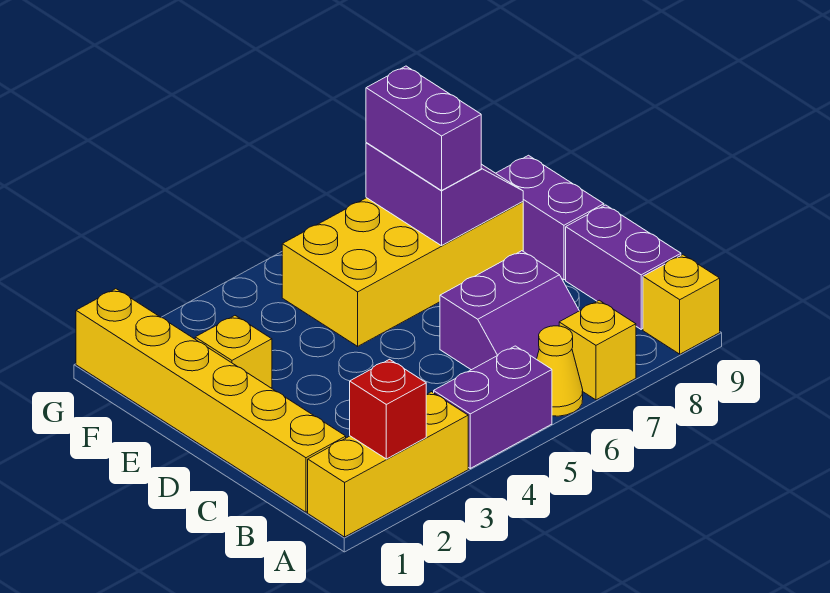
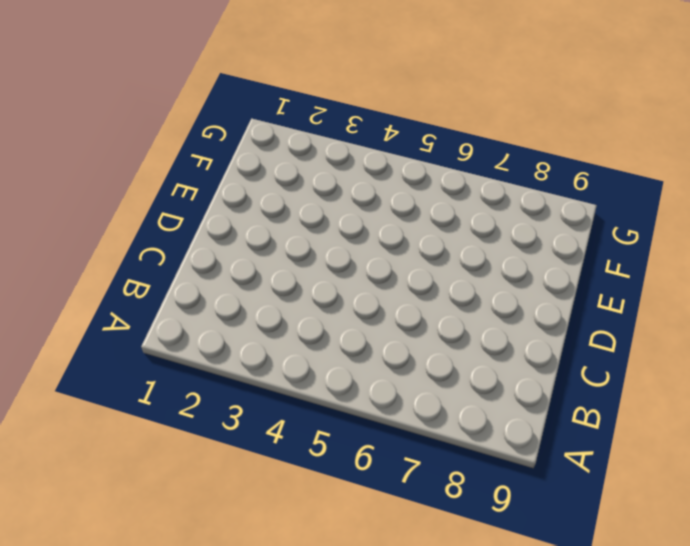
none -> yellow brick A1:A3 level 1
none -> purple brick A4:A5 level 1
none -> yellow cone A6 level 1

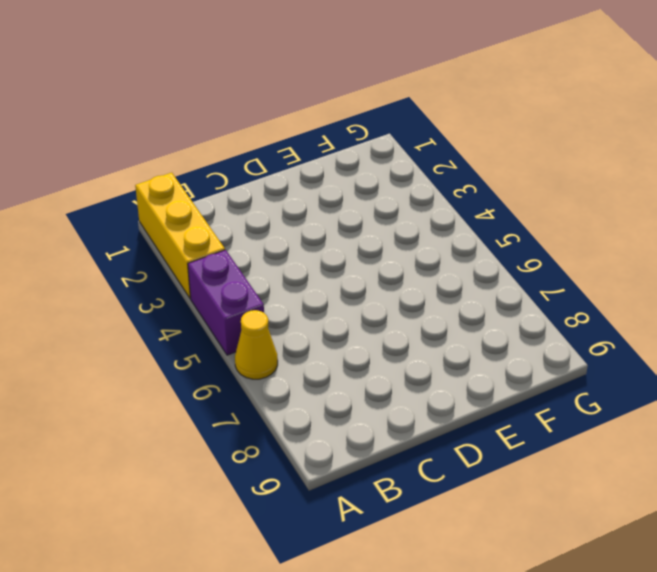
none -> yellow brick A7 level 1
none -> yellow brick A9 level 1
none -> yellow brick B1:G1 level 1

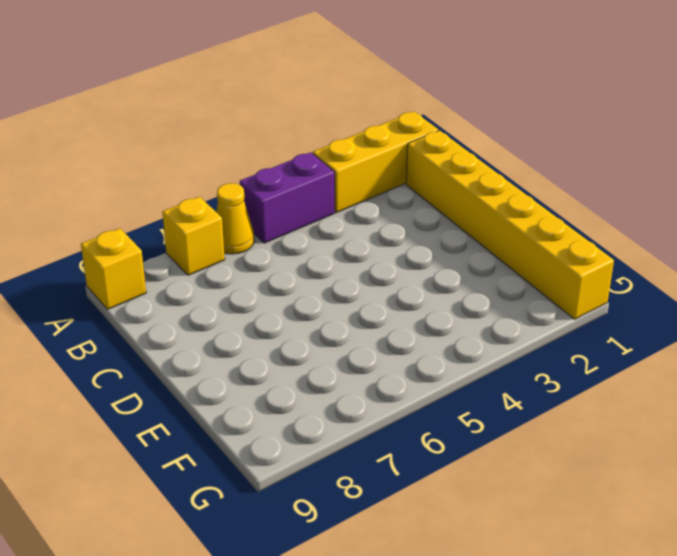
none -> purple slope B6:C7 level 1 top C
none -> purple brick B9:C9 level 1
none -> purple brick D9:E9 level 1

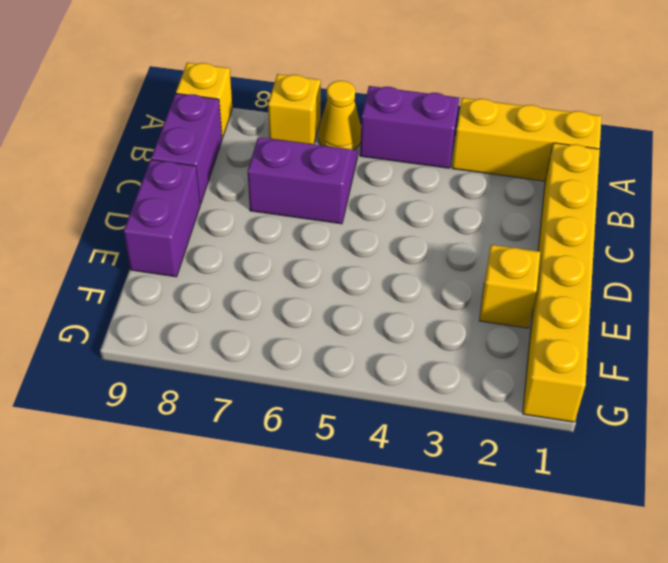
none -> yellow brick E5:F8 level 1
none -> red brick A2 level 2
none -> purple slope E7:F8 level 2 top 7

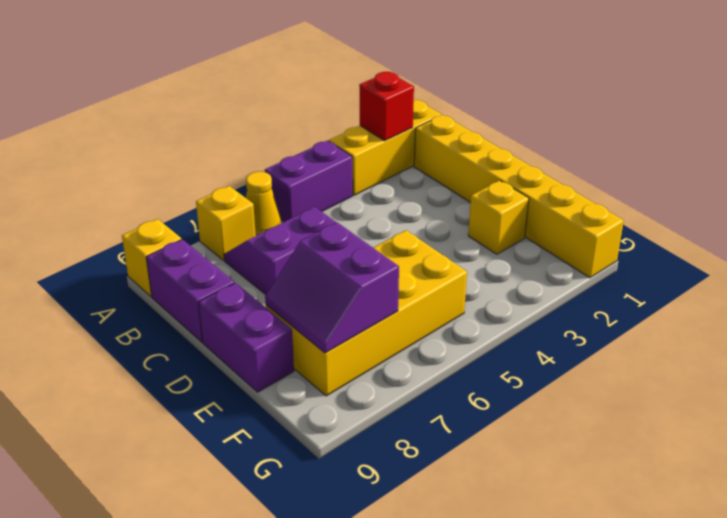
none -> purple brick E7:F7 level 3

